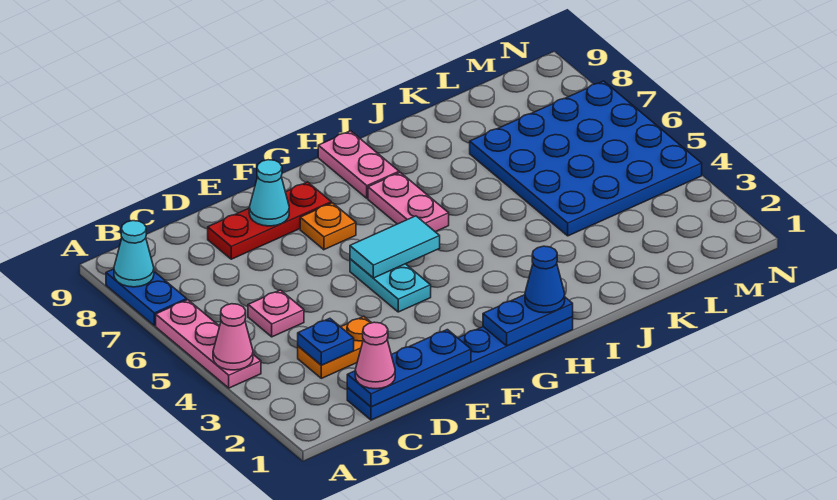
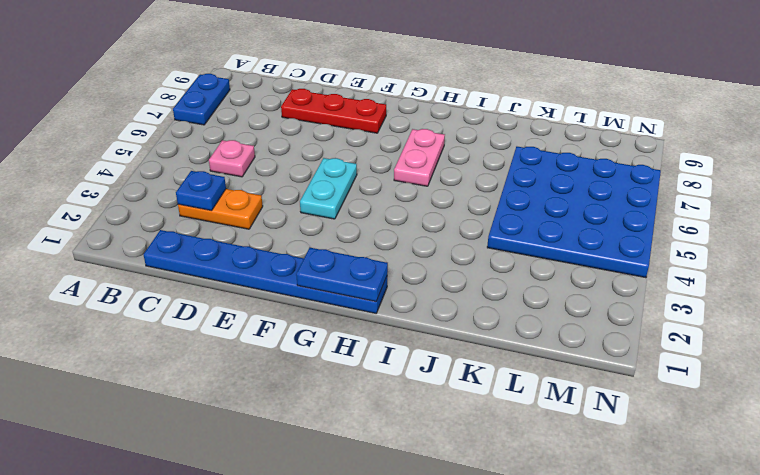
none -> pink plate A4:A6 level 1
none -> orange plate F7 level 1
none -> pink plate H8:H9 level 1

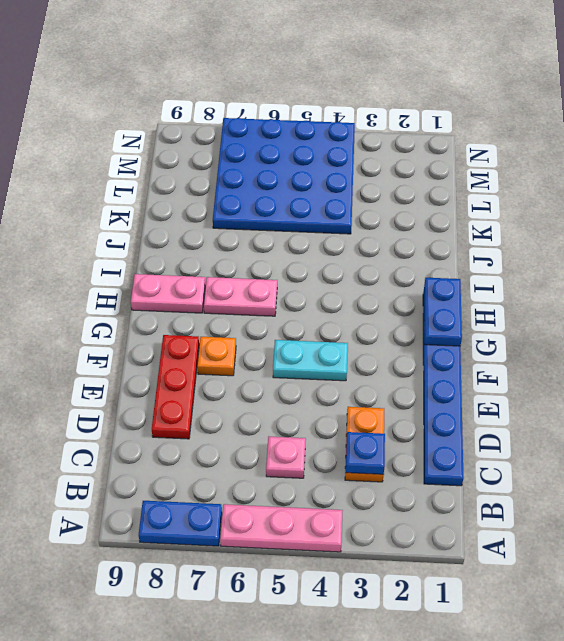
none -> pink cone A4 level 2
none -> cyan cone A8 level 2
none -> blue plate C1:E1 level 2

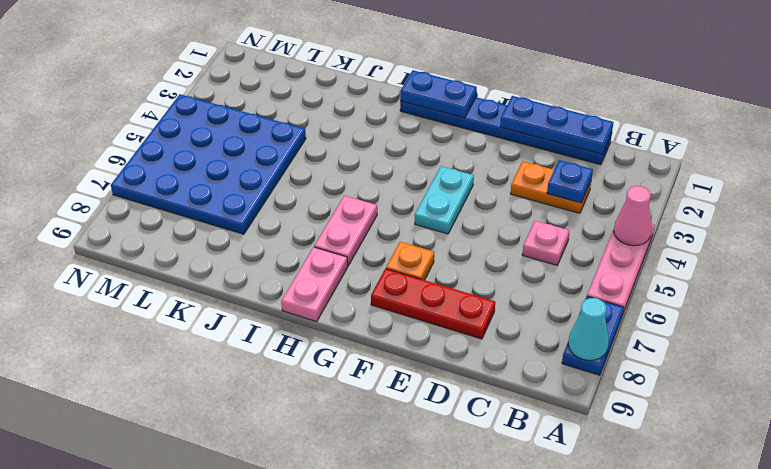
none -> cyan cone E8 level 2
none -> cyan tile F5:G5 level 2
none -> pink cone C1 level 3

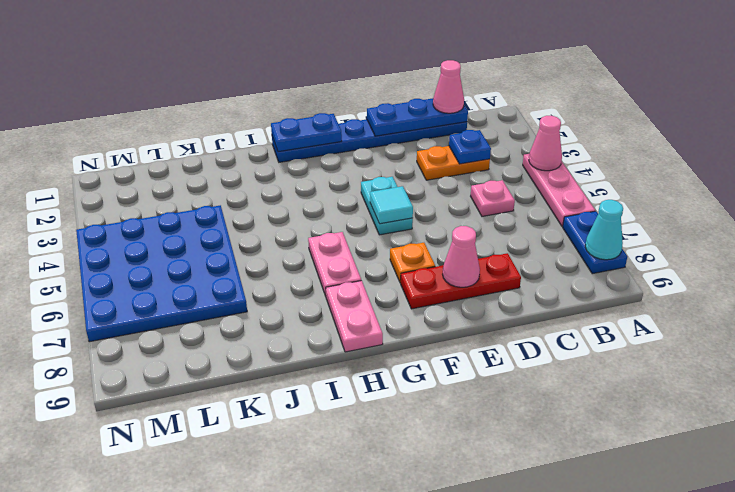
pink cone E8 level 2 -> cyan cone E8 level 2
cyan tile F5 level 2 -> cyan tile F5:G5 level 2
none -> blue cone H1 level 3

